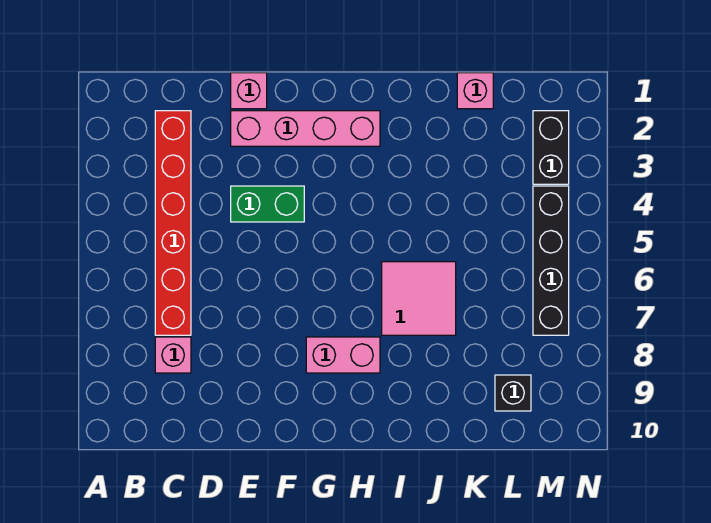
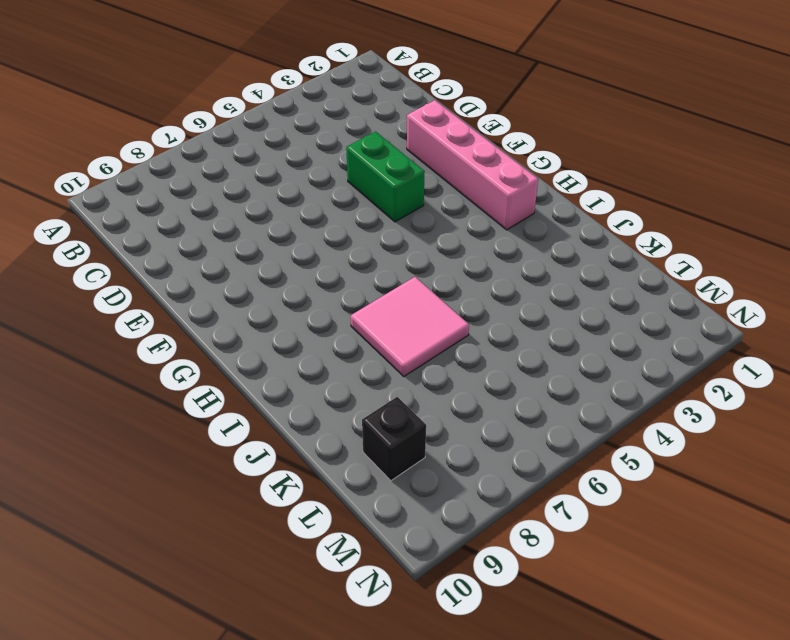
none -> red brick C2:C7 level 1
none -> pink brick C8 level 1

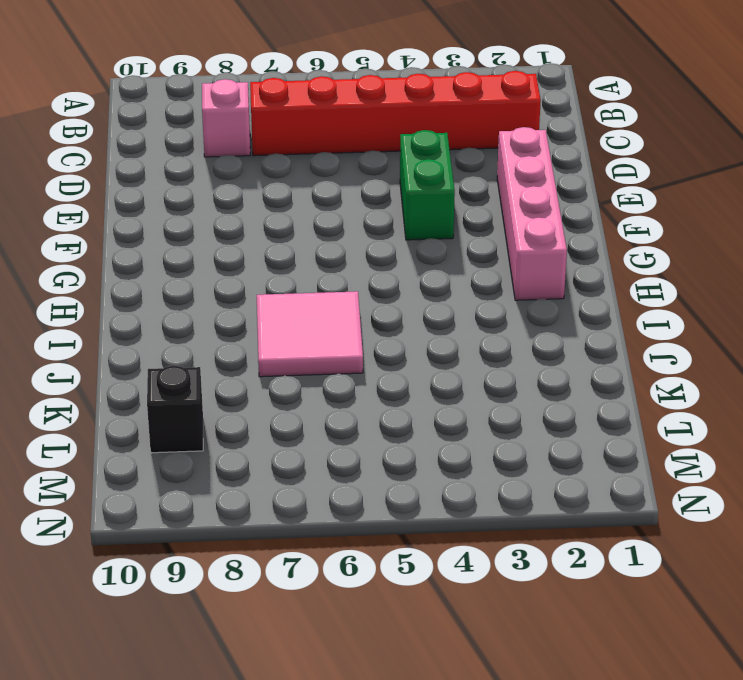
none -> pink brick E1 level 1
none -> pink brick G8:H8 level 1

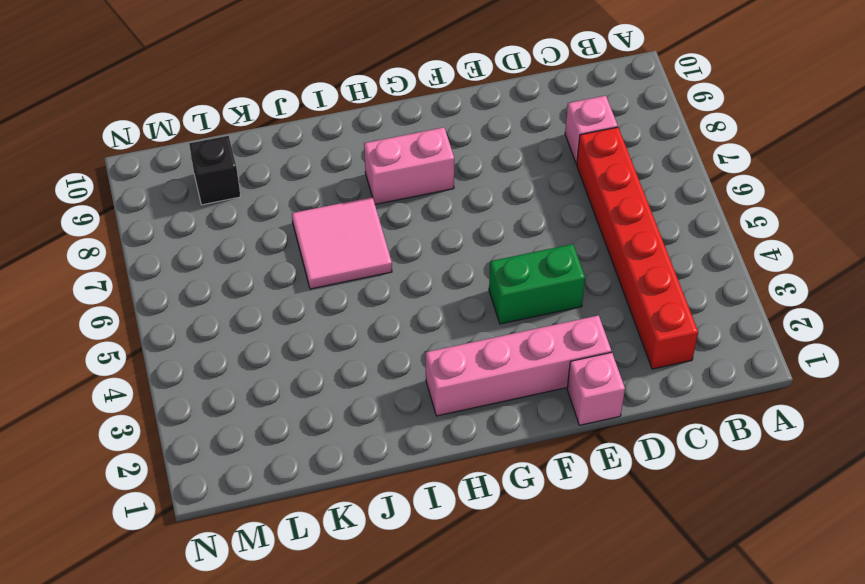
none -> pink brick K1 level 1
none -> black brick M2:M3 level 1

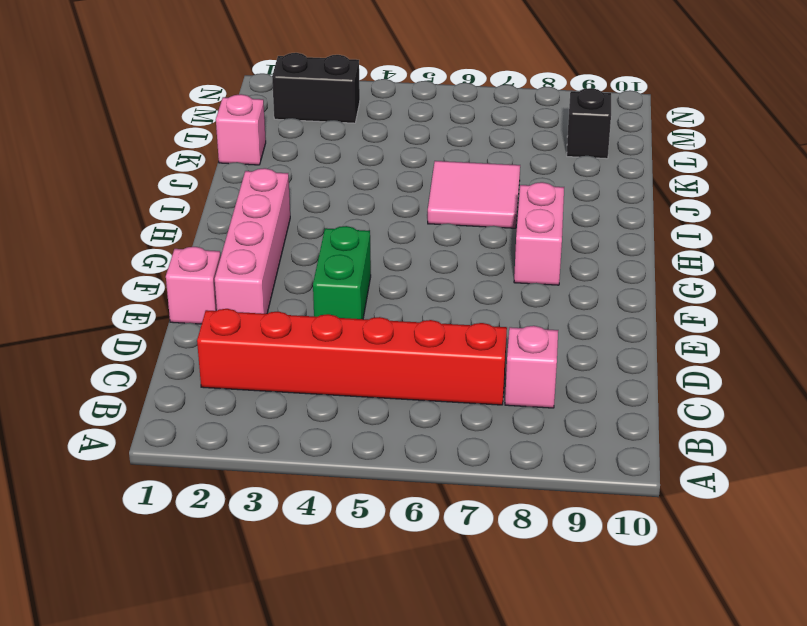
none -> black brick M4:M7 level 1

